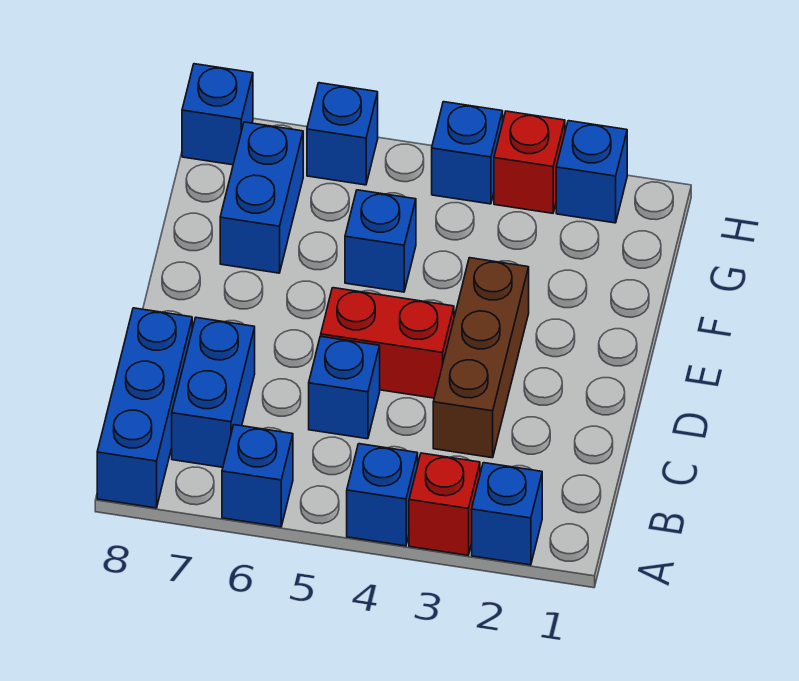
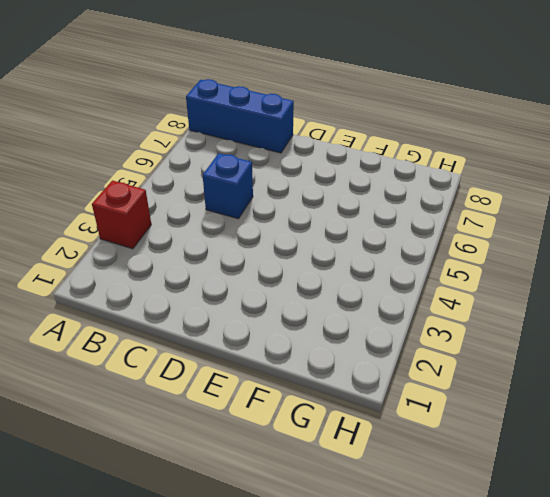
none -> blue brick A2 level 1
none -> blue brick A4 level 1
none -> blue brick A6 level 1

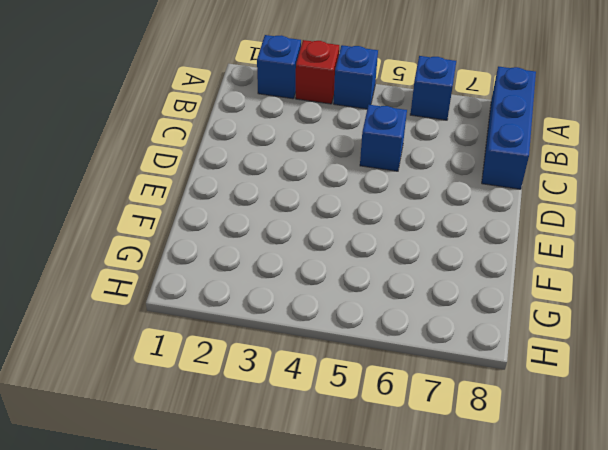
none -> blue brick B7:C7 level 1
none -> brown brick C3:E3 level 1
none -> red brick D4:D5 level 1

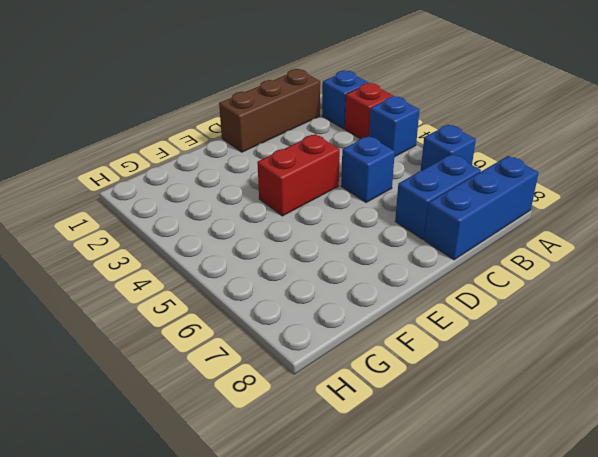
brown brick B1:D1 level 1 -> brown brick C3:E3 level 1
red brick D4:E4 level 1 -> red brick D4:D5 level 1
none -> blue brick F5 level 1
none -> blue brick F7:G7 level 1
none -> blue brick H2 level 1

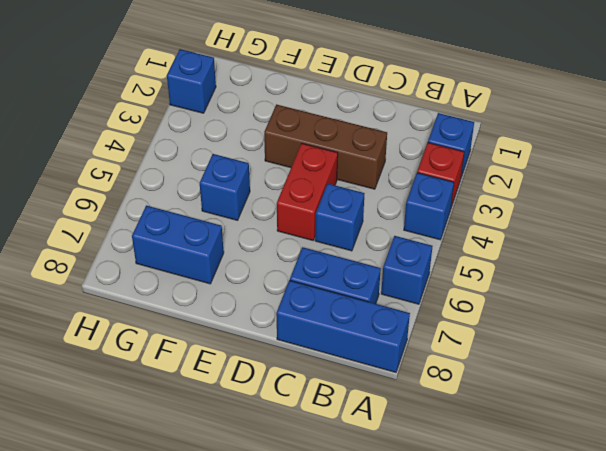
none -> red brick H3 level 1
none -> blue brick H4 level 1
none -> blue brick H6 level 1

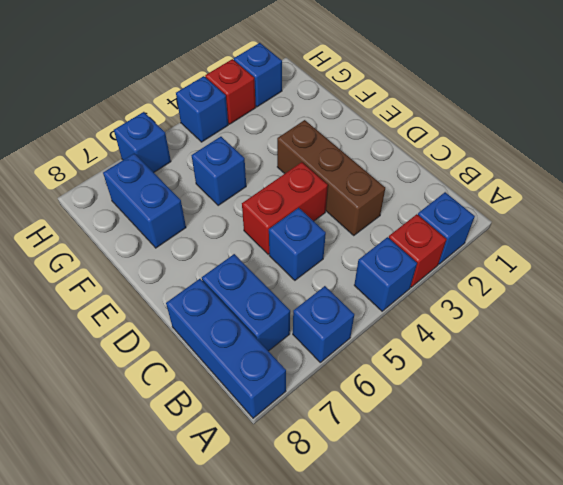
none -> blue brick H8 level 1

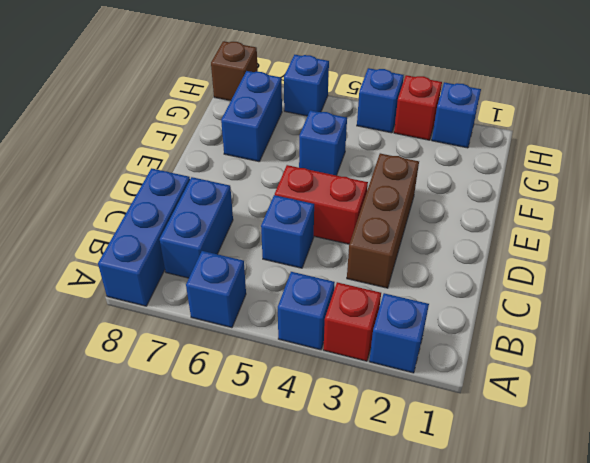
brown brick H8 level 1 -> blue brick H8 level 1

